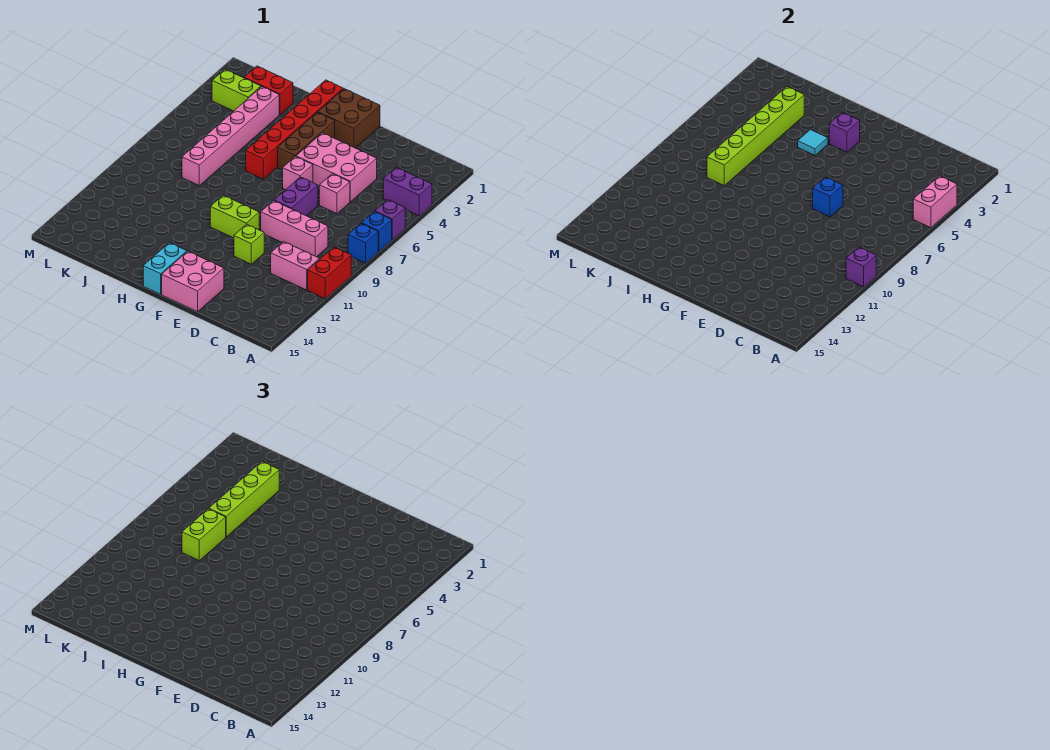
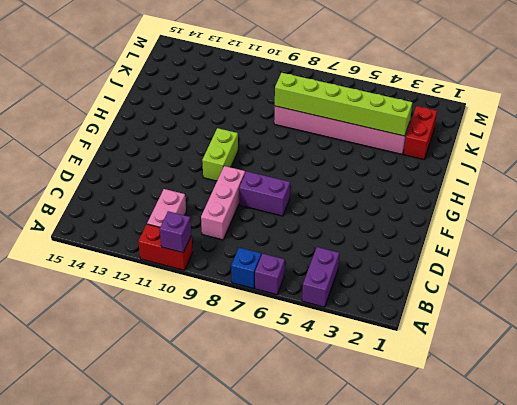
none -> blue brick A8 level 1
none -> pink brick D4:F5 level 1
none -> pink brick D6 level 1

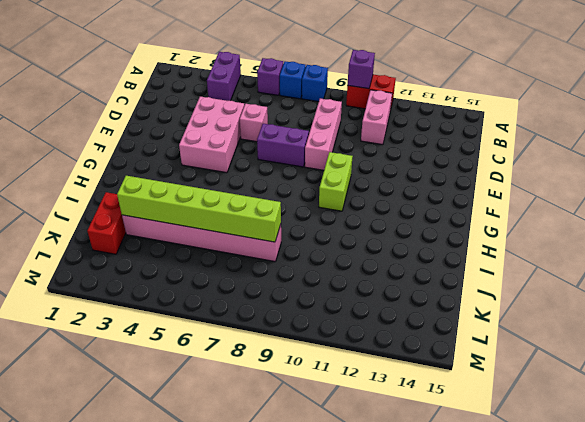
none -> lime brick E11 level 1
none -> pink brick E14:F15 level 1
none -> brown brick F1:G2 level 1

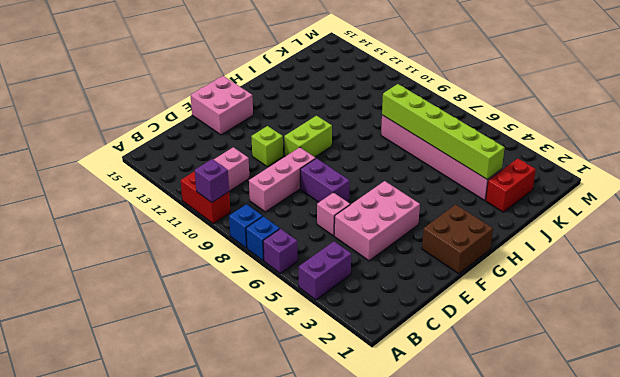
none -> pink brick F6 level 1
none -> brown brick G3:G5 level 1
none -> cyan brick G14:G15 level 1

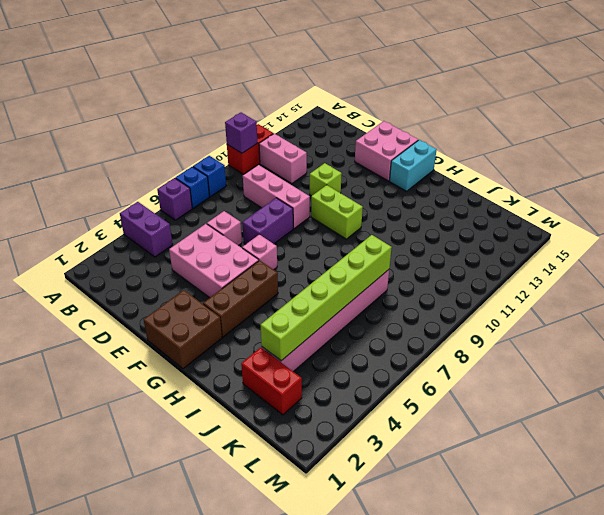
none -> red brick H1:H6 level 1
none -> lime brick K3:L3 level 1
none -> pink brick A4:A5 level 2

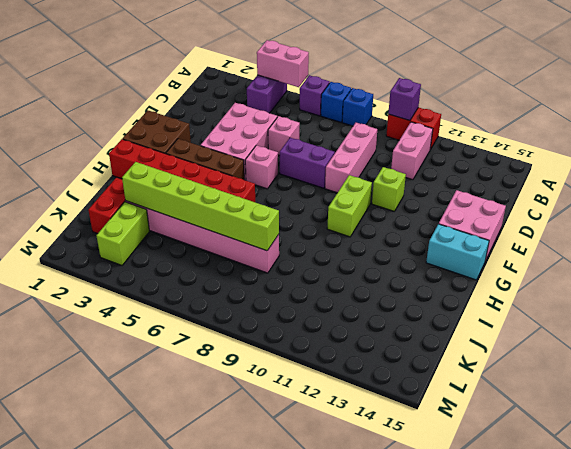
none -> blue brick E7 level 2
none -> purple brick G3 level 2
none -> cyan tile H4 level 2

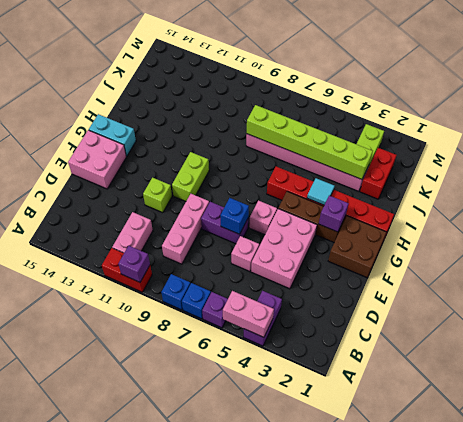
none -> lime brick J3:J6 level 3
none -> lime brick J7:J8 level 3

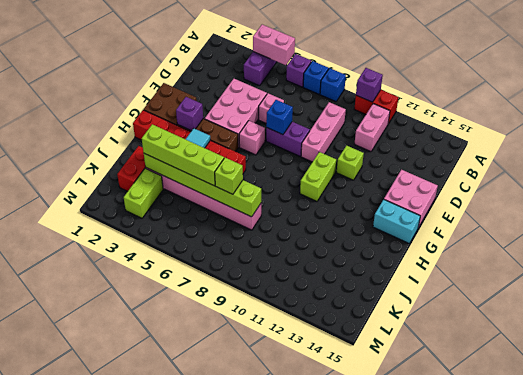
lime brick J7 level 3 -> lime brick J7:J8 level 3

